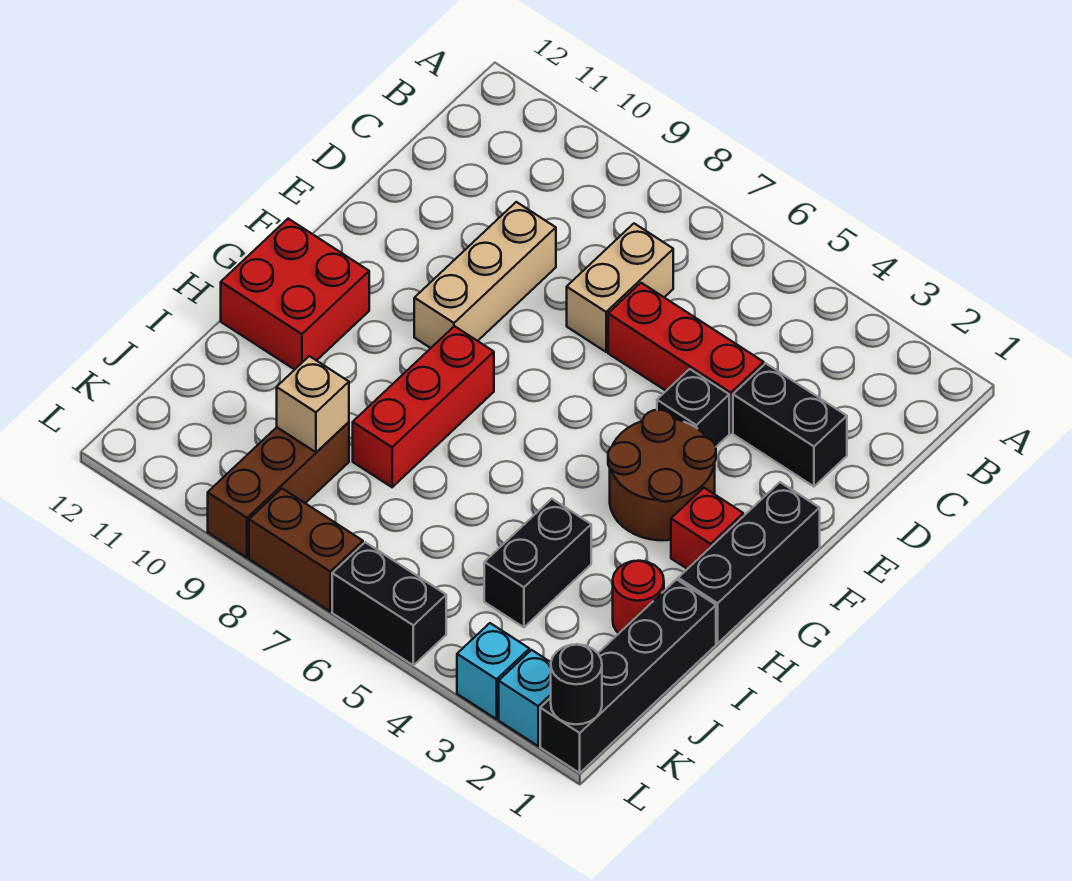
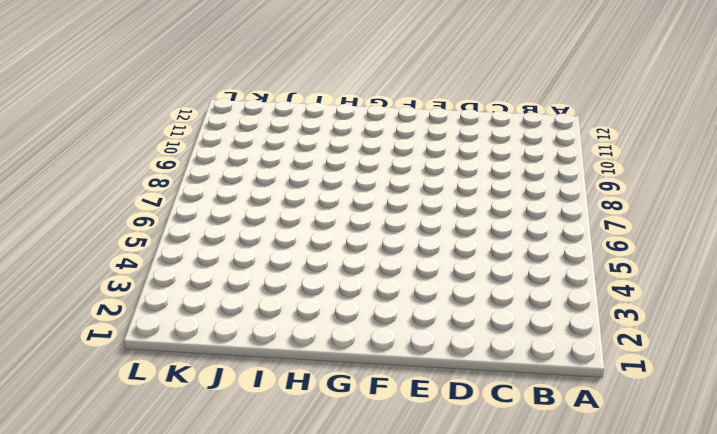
none -> tan brick C7:D7 level 1
none -> black brick D2:D3 level 1
none -> red brick D4:D6 level 1

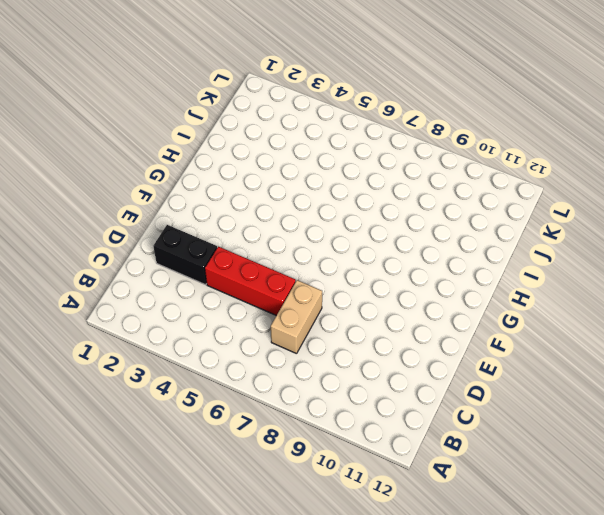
none -> tan brick D9:F9 level 1
none -> black brick E4 level 1
none -> black brick F1:H1 level 1

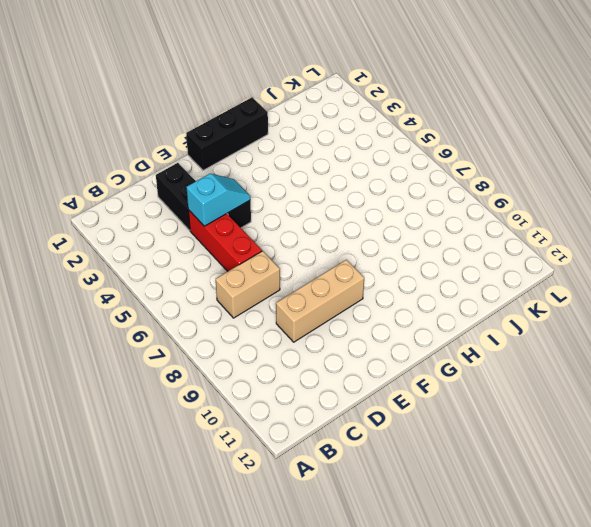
cyan slope D4:E4 level 2 top D -> none
none -> brown round brick F3:G4 level 1
none -> red brick G2 level 1
none -> red brick G8:I8 level 1

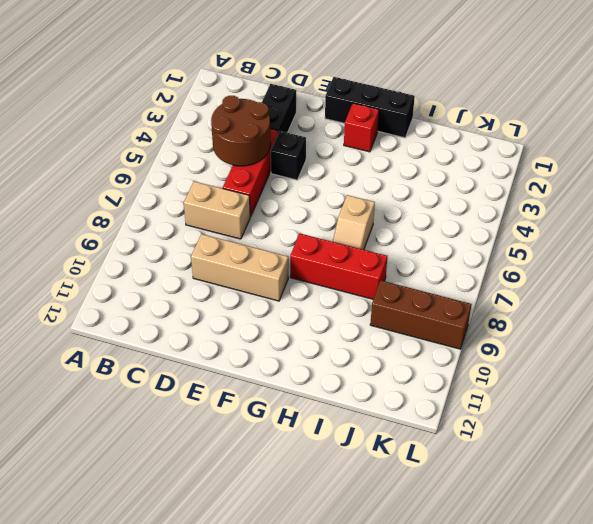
brown round brick C4:D5 level 2 -> brown round brick F3:G4 level 1
tan slope H6:H7 level 1 top 6 -> none
none -> red brick G11:H12 level 1
none -> black brick I1:L1 level 1
none -> red round brick I2 level 1

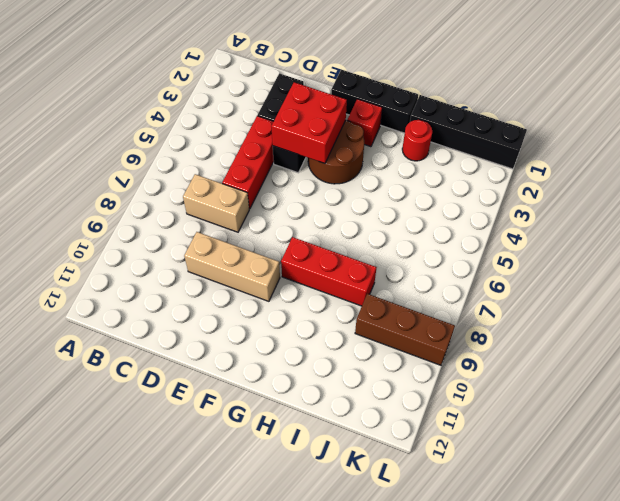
red brick E3:F4 level 2 -> red brick G11:H12 level 1
none -> black brick I4:J4 level 1
none -> cyan brick L2 level 1
none -> cyan brick L3 level 1

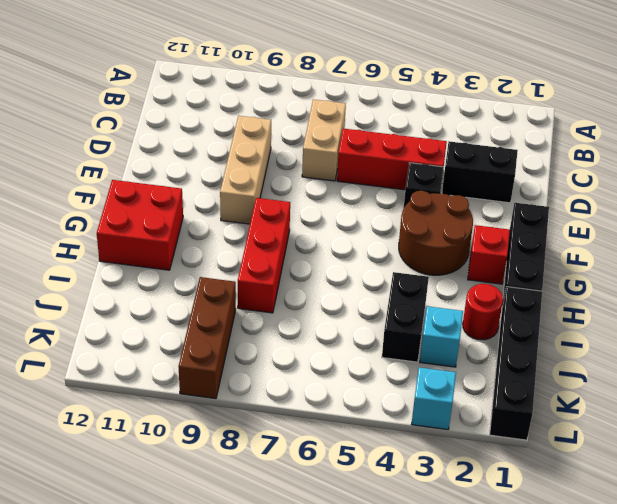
cyan brick J3 level 1 -> cyan brick L2 level 1
none -> black brick L5:L6 level 1
none -> brown brick L7:L8 level 1
none -> tan brick J9 level 2

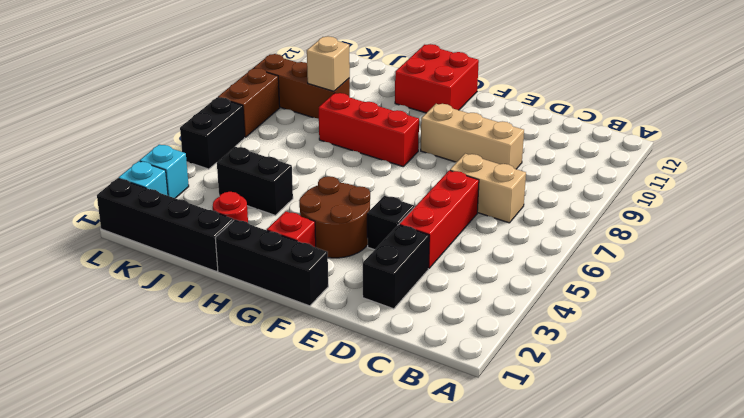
none -> black round brick L1 level 2

